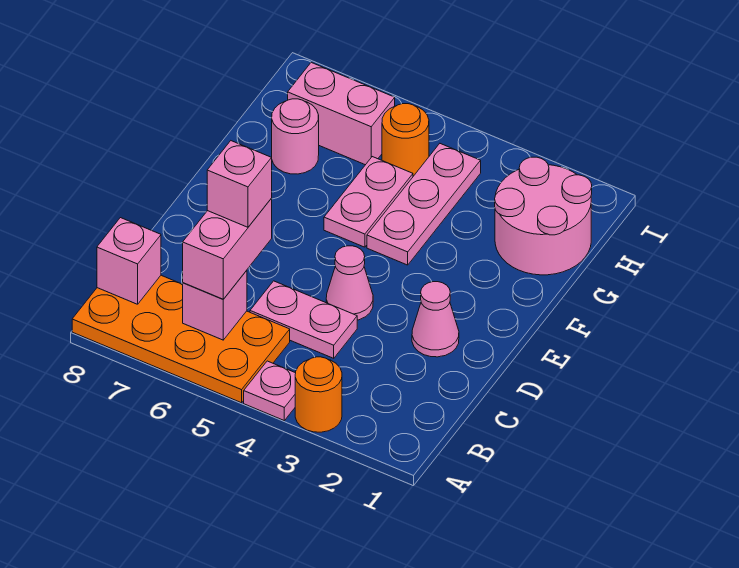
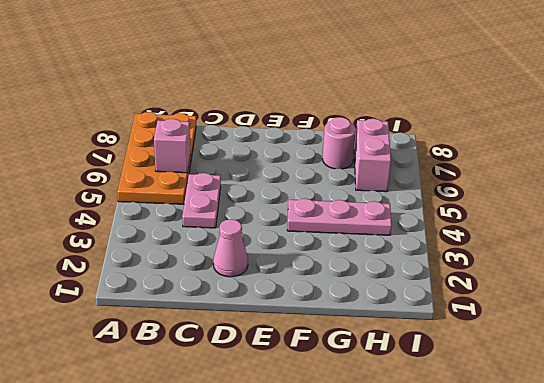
none -> orange round brick A3 level 1
none -> pink plate A4 level 1
none -> pink cone D4 level 1

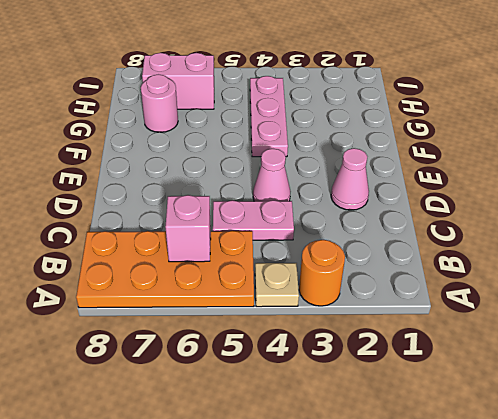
tan plate A4 level 1 -> pink plate A4 level 1
none -> pink plate F5:G5 level 1
none -> pink round brick G1:H2 level 1
none -> orange round brick H5 level 1

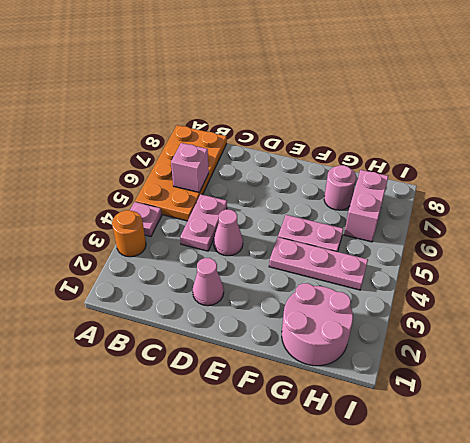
none -> orange round brick H5 level 1
none -> pink brick B8 level 2
none -> pink brick B6:C6 level 3

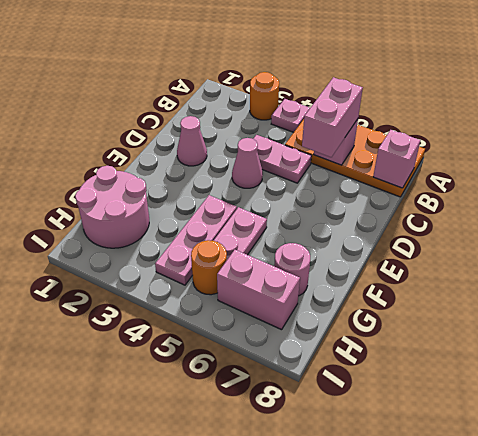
none -> pink brick C6 level 4

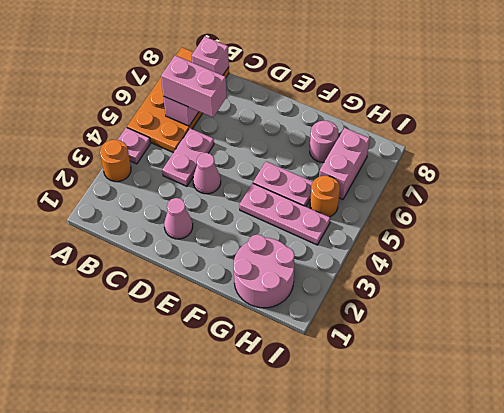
none -> pink brick C6 level 4

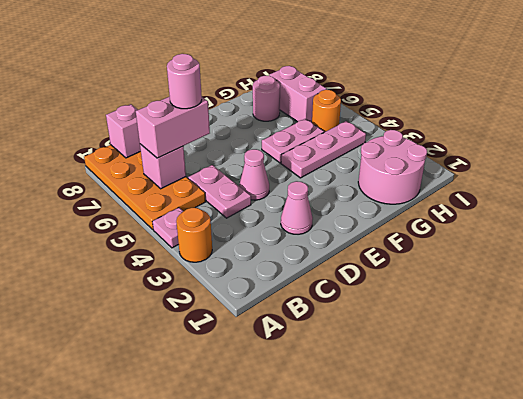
pink round brick C6 level 4 -> pink brick C6 level 4

